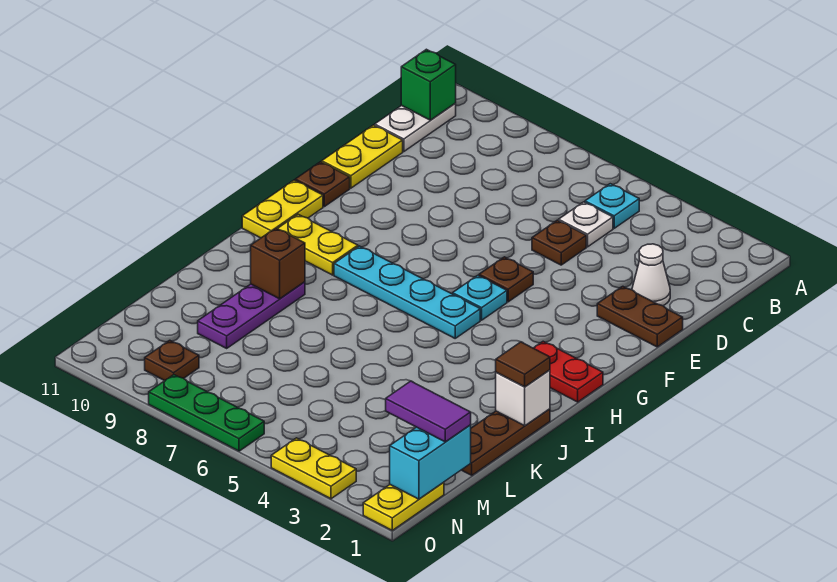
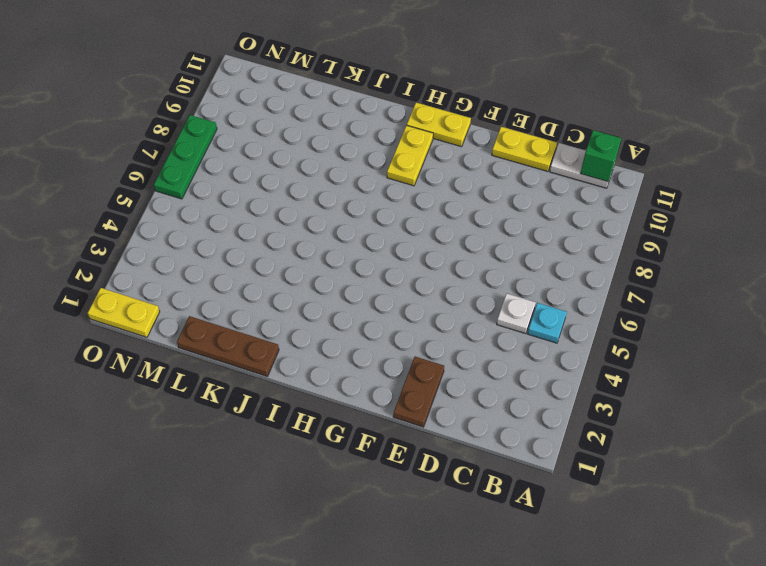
none -> white cone D2 level 1
none -> brown plate D5 level 1
none -> brown plate F5 level 1

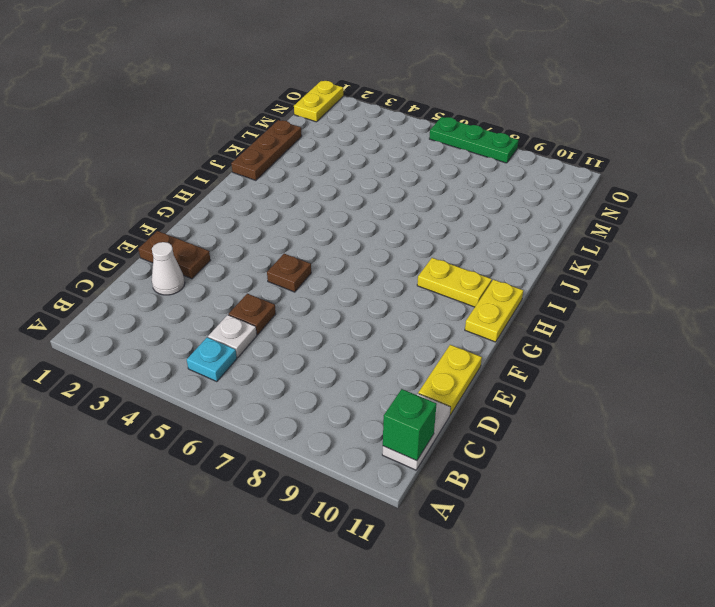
none -> brown plate F11 level 1
none -> cyan plate G5 level 1
none -> red plate H1:H2 level 1

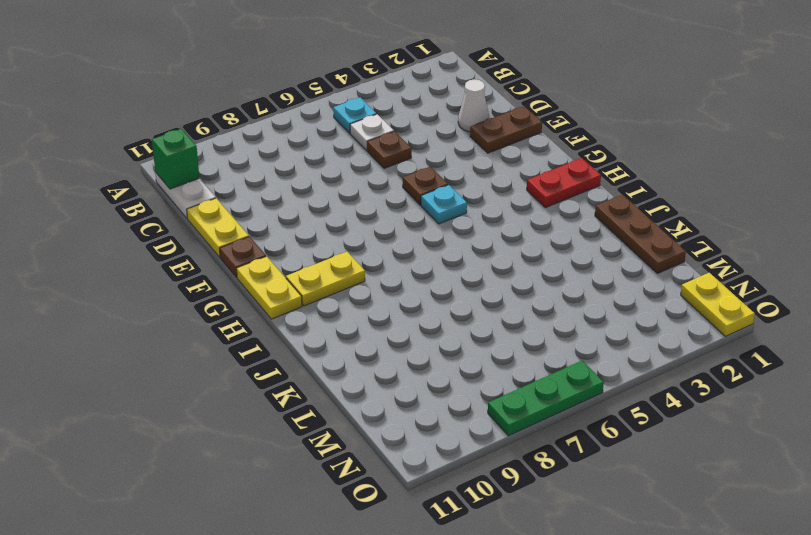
none -> cyan plate H5:H8 level 1
none -> purple plate J9:L9 level 1
none -> brown plate N9 level 1

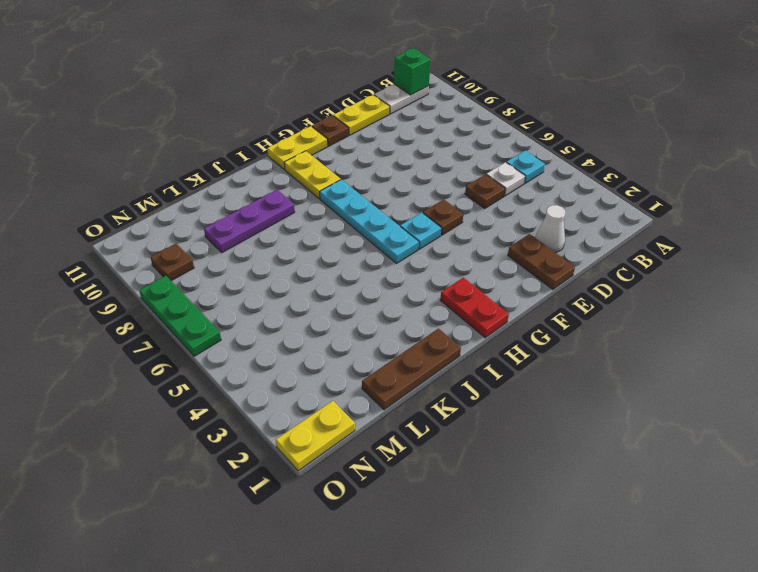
none -> yellow plate O3:O4 level 1
none -> white brick J1 level 2
none -> brown brick J9 level 2

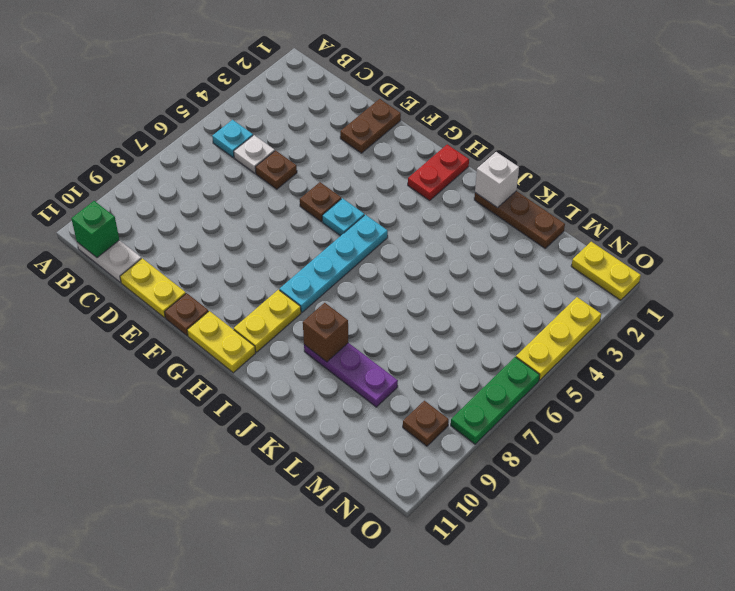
yellow plate O3:O5 level 1 -> yellow plate O3:O4 level 1
none -> white cone D2 level 1
none -> cyan brick M1:N1 level 2
none -> brown tile J1 level 3

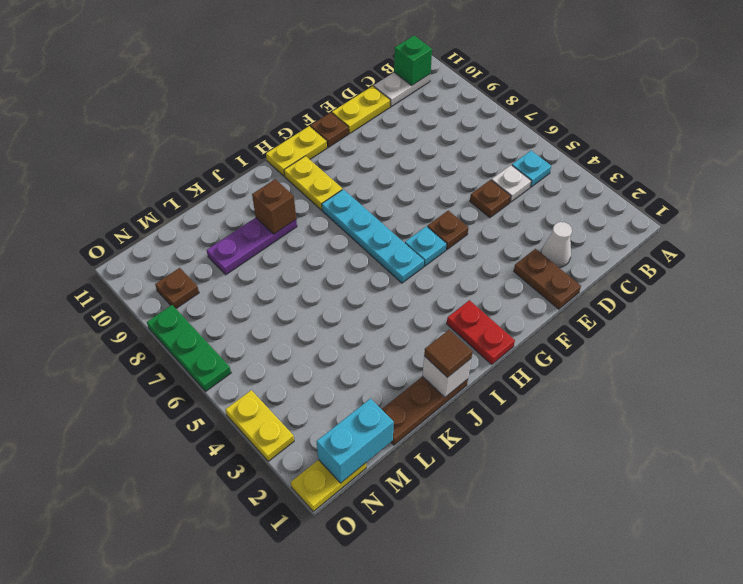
none -> purple tile M1:M2 level 3

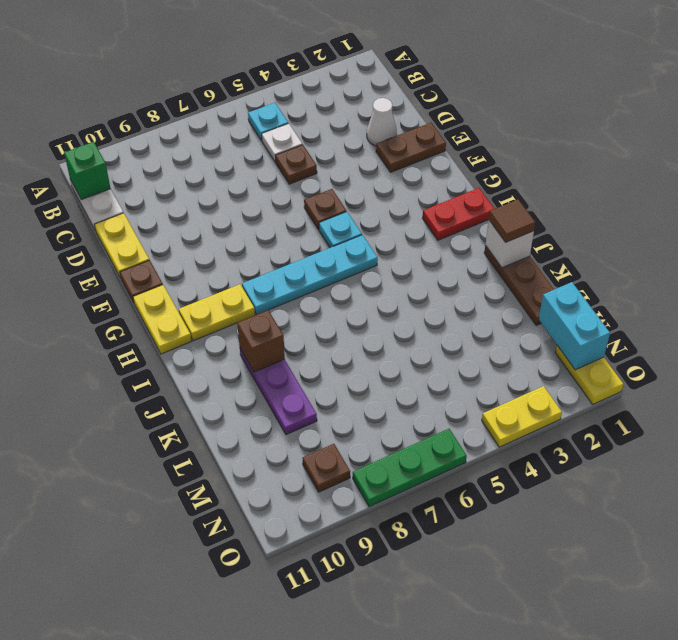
none -> purple tile M1:M2 level 3

